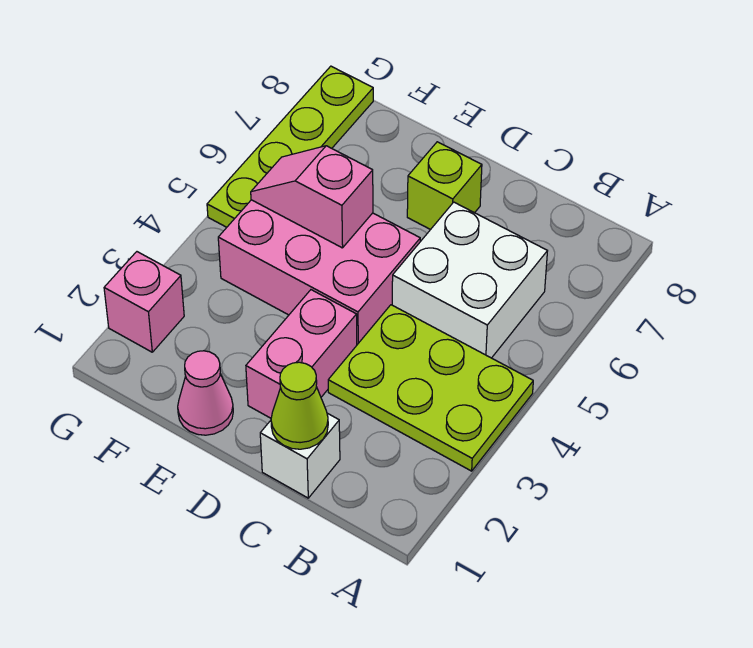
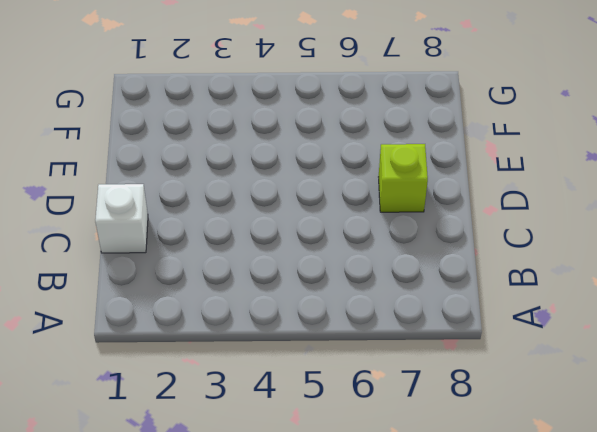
none -> lime plate A3:C4 level 1
none -> white brick B5:C6 level 1

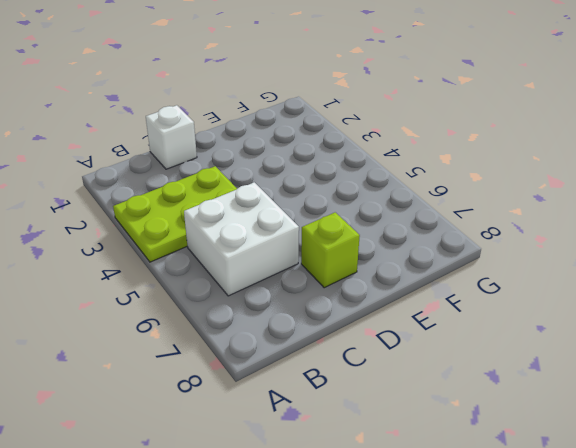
none -> pink brick D2:D3 level 1
none -> pink brick D4:F5 level 1

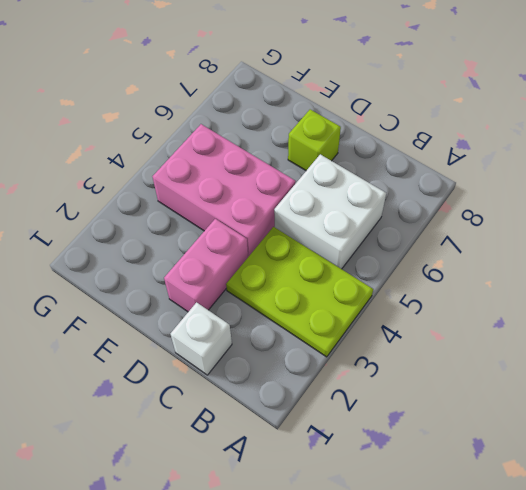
none -> pink cone E1 level 1
none -> pink brick G2 level 1

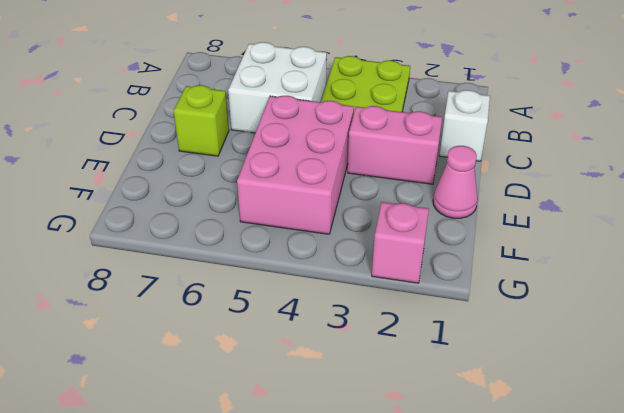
none -> lime plate G5:G8 level 1
none -> lime cone C1 level 2

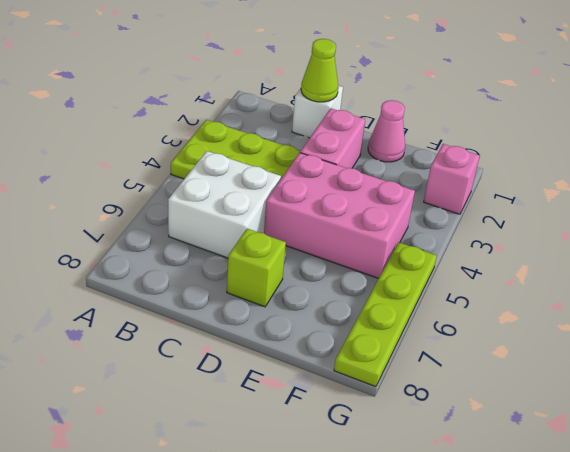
none -> pink slope E5:F5 level 2 top E

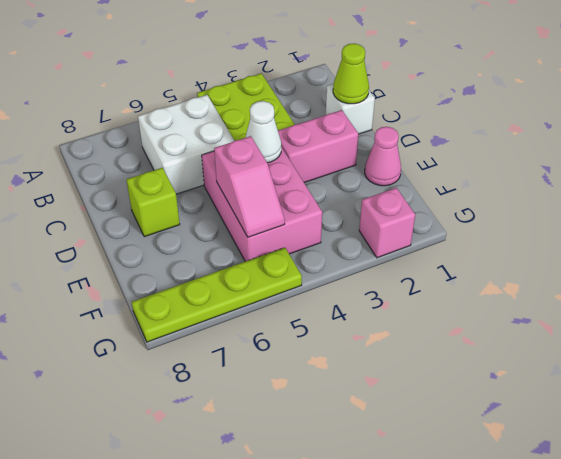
white cone D4 level 2 -> none

